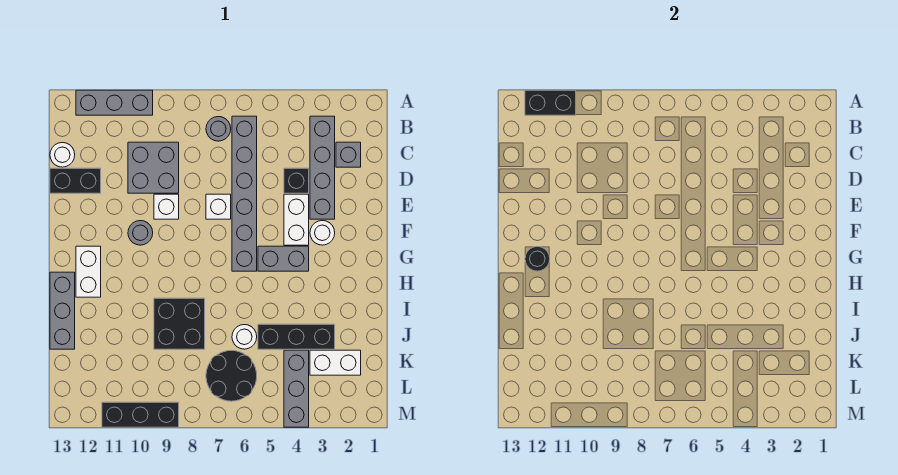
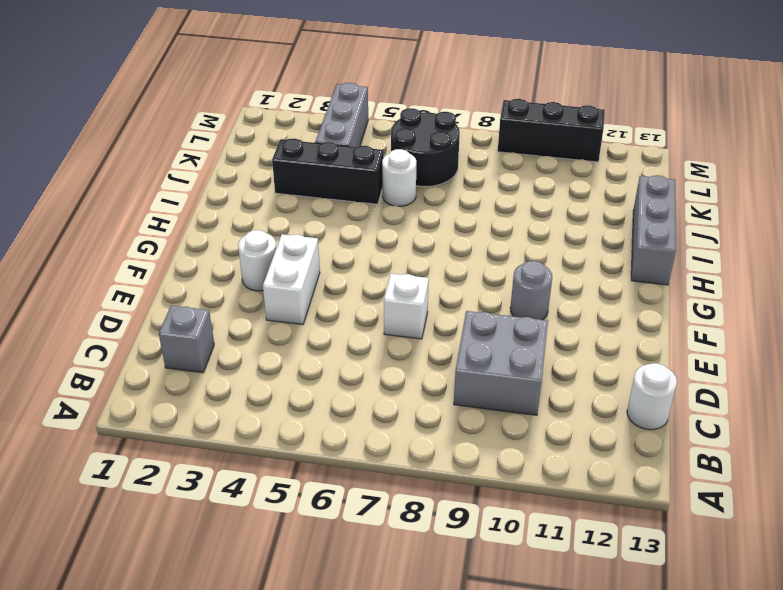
none -> grey brick A10:A12 level 1
none -> grey brick B3:E3 level 1
none -> grey brick B6:G6 level 1

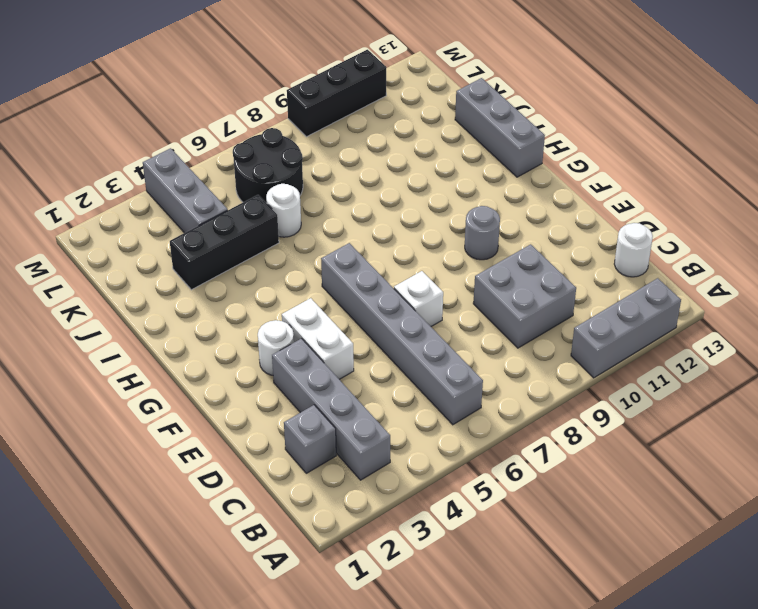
none -> grey round brick B7 level 1
none -> black brick D4 level 1
none -> black brick D12:D13 level 1

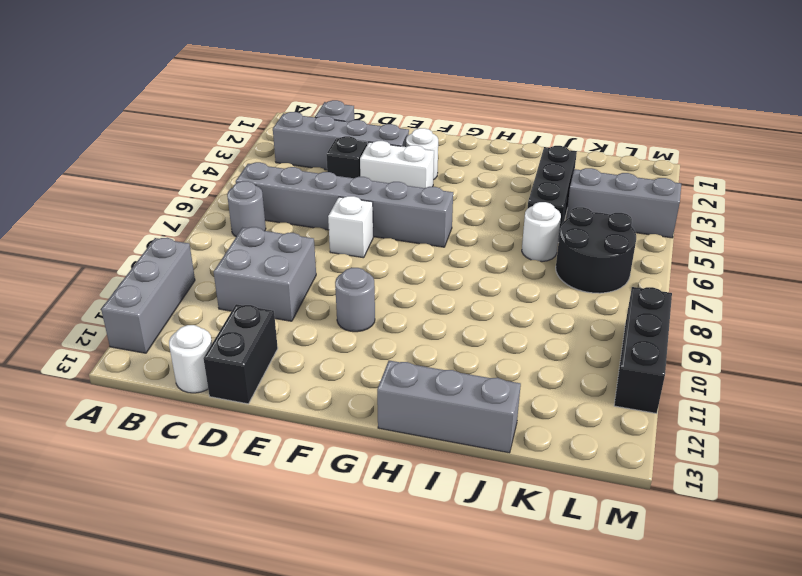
none -> white brick E9 level 1
none -> grey brick G4:G5 level 1
none -> white brick G12:H12 level 1

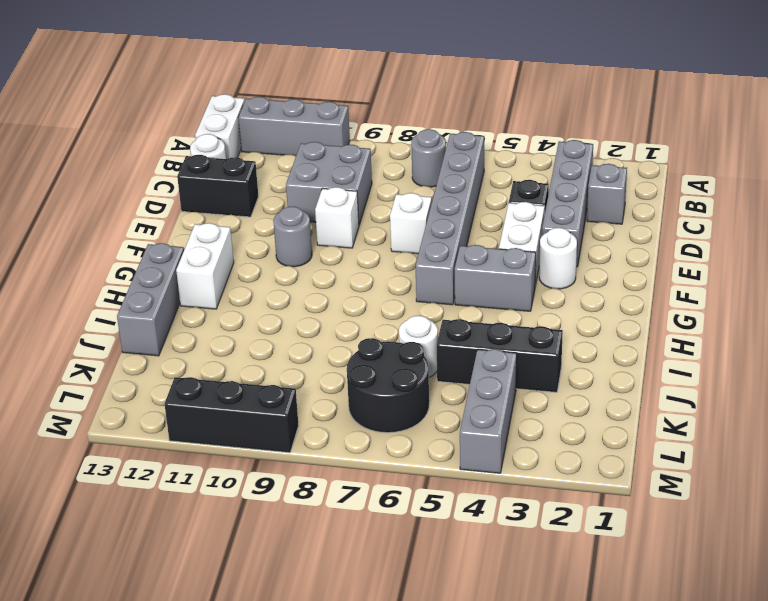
white brick A13:B13 level 1 -> white brick K2:K3 level 1
none -> black brick I8:J9 level 1
none -> black brick A11:A12 level 2
none -> black round brick G12 level 2

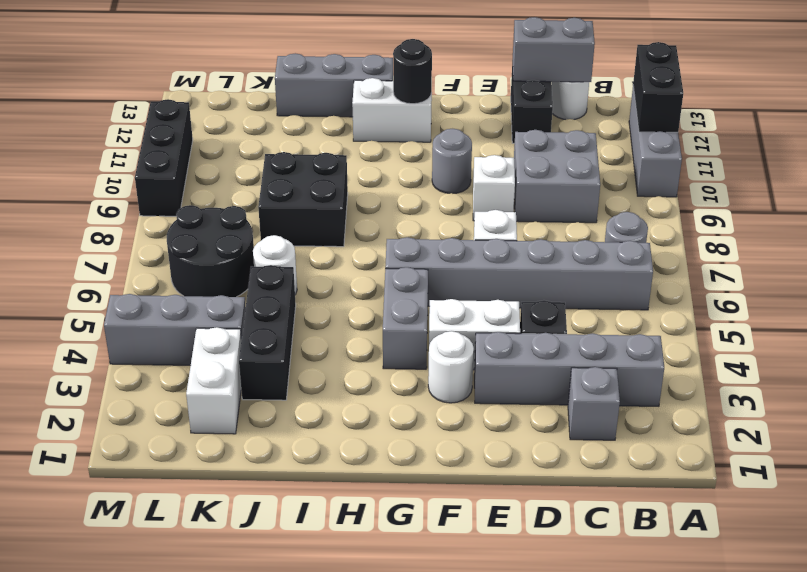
grey brick C13:D13 level 2 -> none

